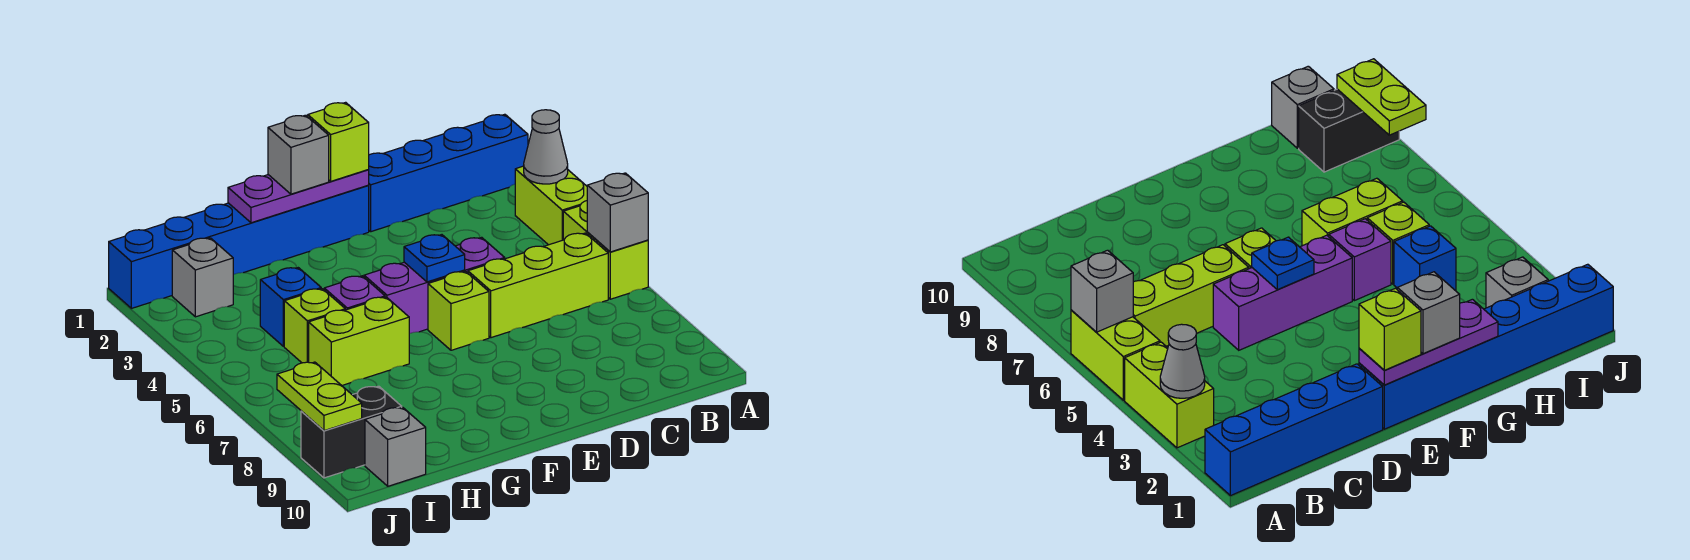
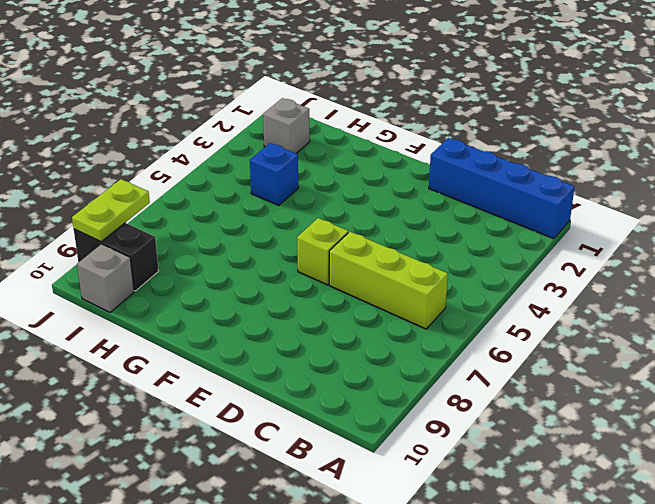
none -> lime brick A3:A4 level 1
none -> lime brick A5:A6 level 1
none -> purple brick D5:F5 level 1

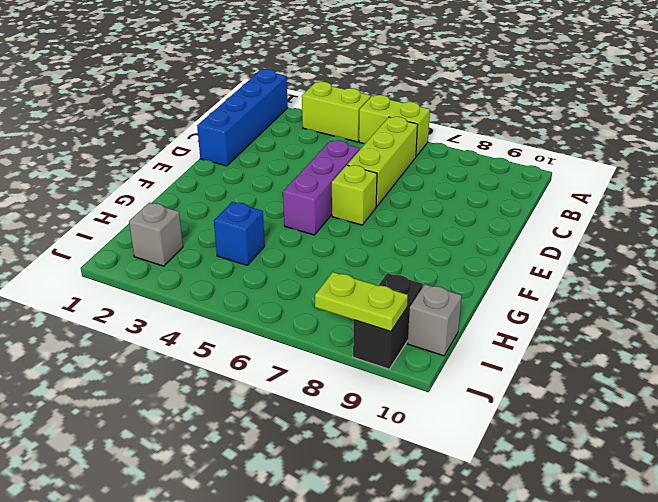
none -> blue brick E1:J1 level 1
none -> purple brick G5 level 1
none -> lime brick G6:H6 level 1

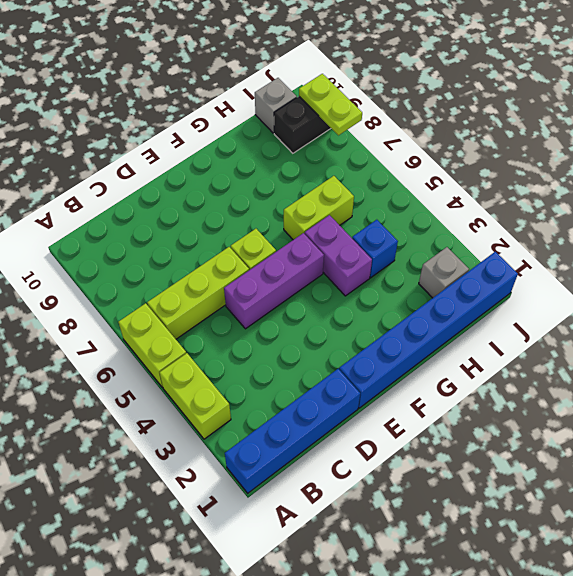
purple brick G4:G5 level 1 -> purple brick G5 level 1
none -> lime brick H5 level 1
none -> grey cone A3 level 2
none -> grey brick A6 level 2

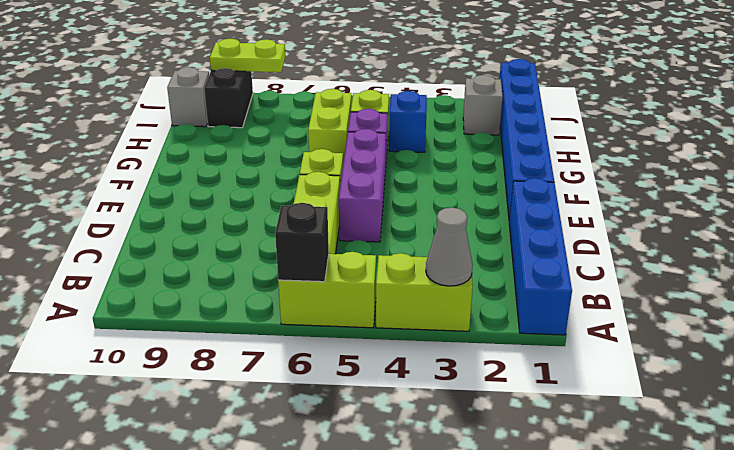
black brick A6 level 2 -> grey brick A6 level 2
none -> purple plate E1:G1 level 2
none -> blue plate E5 level 2
none -> lime brick E1 level 3

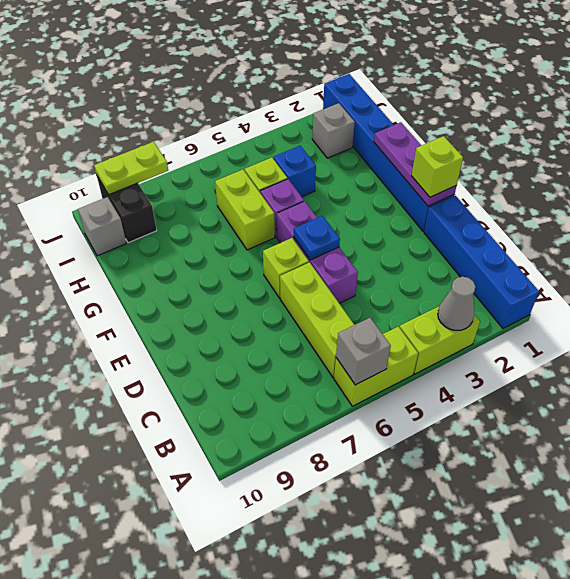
none -> grey brick F1 level 3

